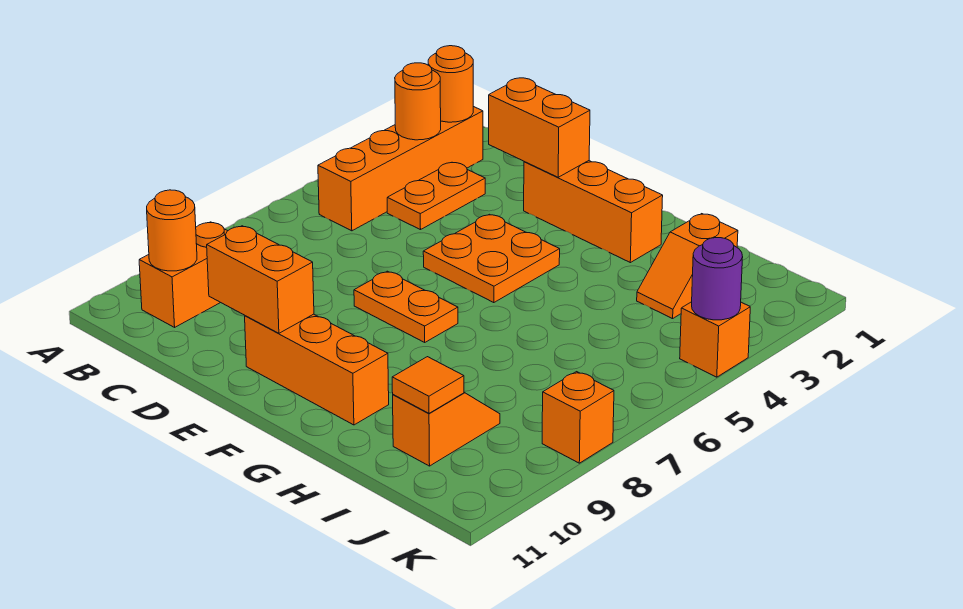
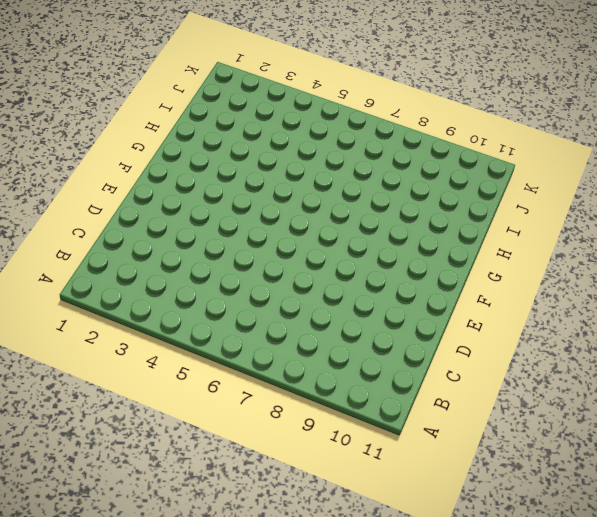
none -> orange brick B2:B5 level 1
none -> orange brick B9:B10 level 1
none -> orange plate C3:C4 level 1

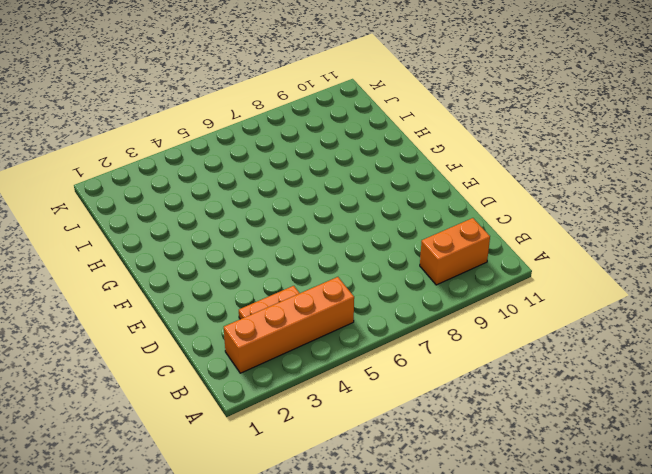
none -> orange brick E2:G2 level 1
none -> orange plate E4:F5 level 1
none -> orange plate E7:F7 level 1

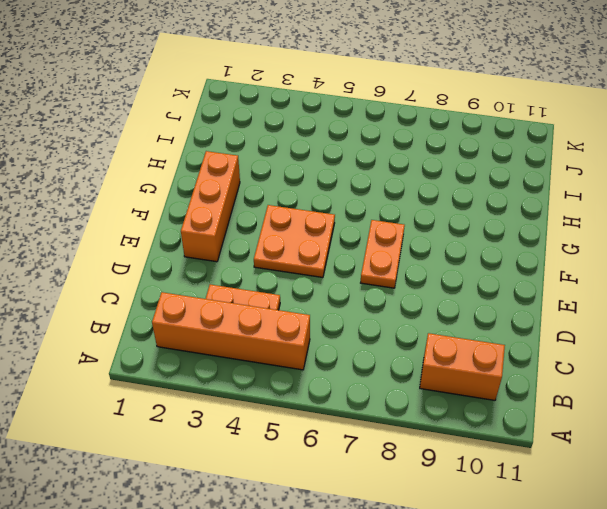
none -> orange brick E10:G10 level 1
none -> orange slope I2:I3 level 1 top 2
none -> orange slope I9:I10 level 1 top 10

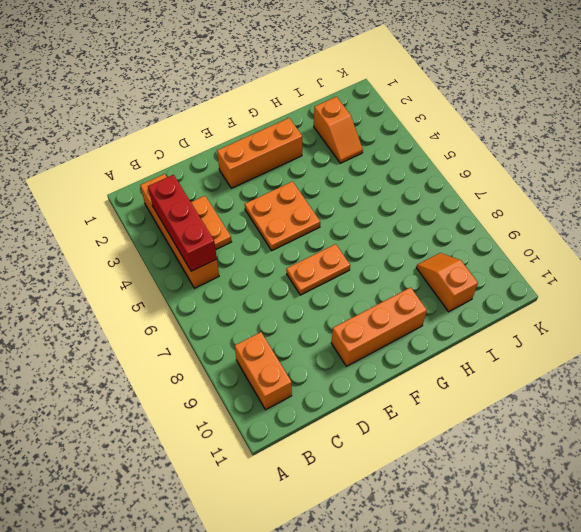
red brick B3:B5 level 2 -> orange round brick B3 level 2
none -> orange brick K4 level 1
none -> orange brick K8 level 1
none -> orange round brick B2 level 2

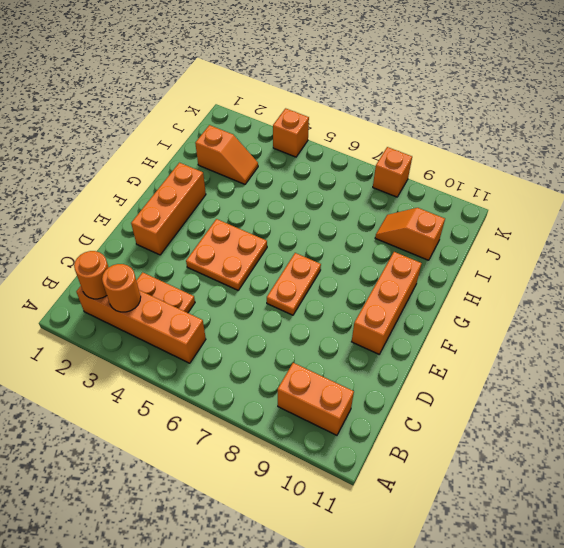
none -> orange round brick B10 level 2
none -> orange brick D2:E2 level 2
none -> orange brick D10:E10 level 2

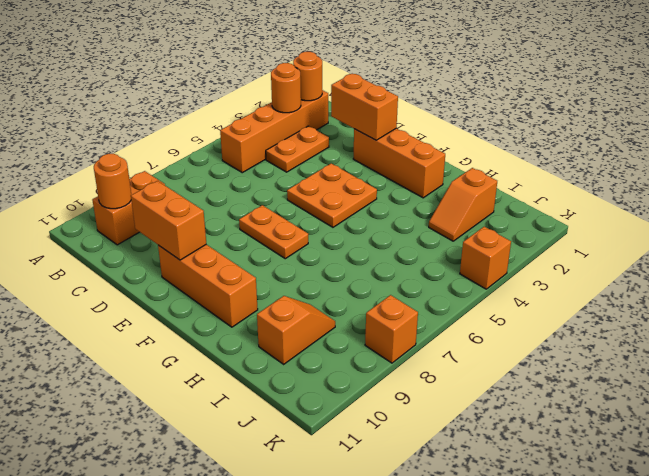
none -> orange tile I10 level 2
none -> purple round brick K4 level 2

